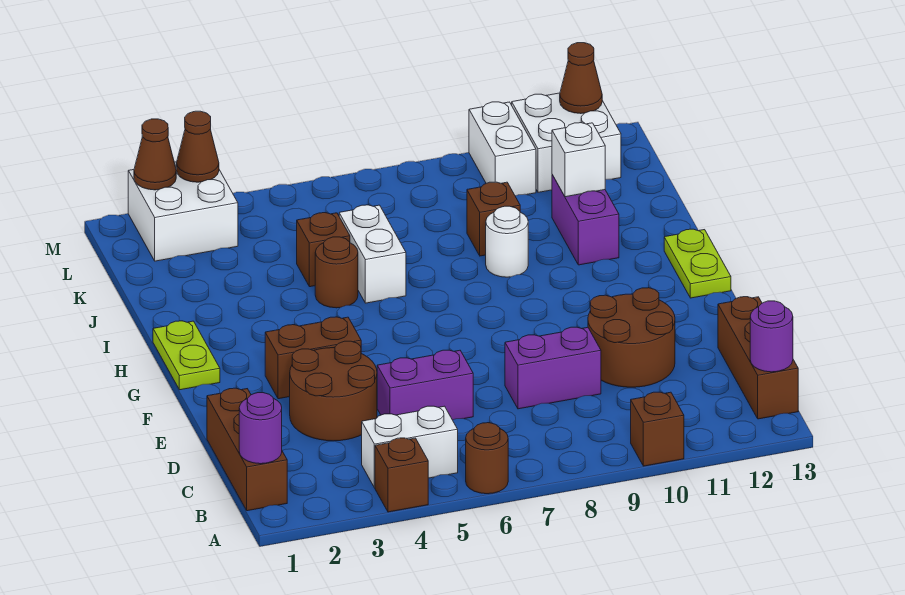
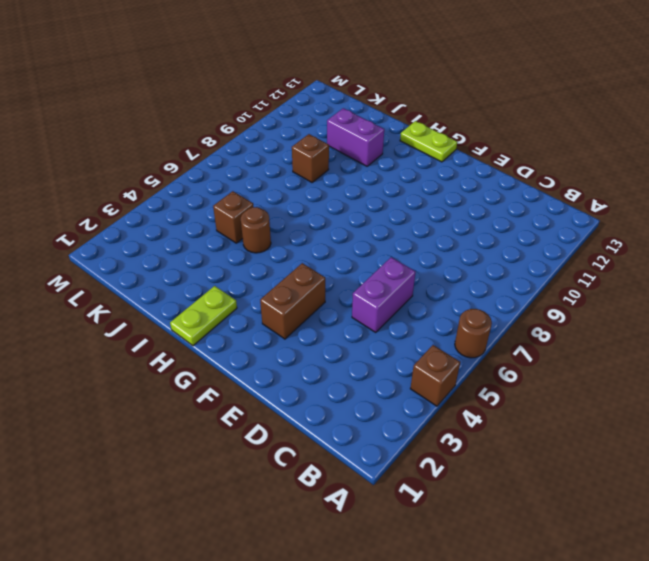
lime plate H1:H2 level 1 -> lime plate G1:H1 level 1
none -> brown brick A10 level 1
none -> brown brick B1:D1 level 1
none -> white brick B4:B5 level 1

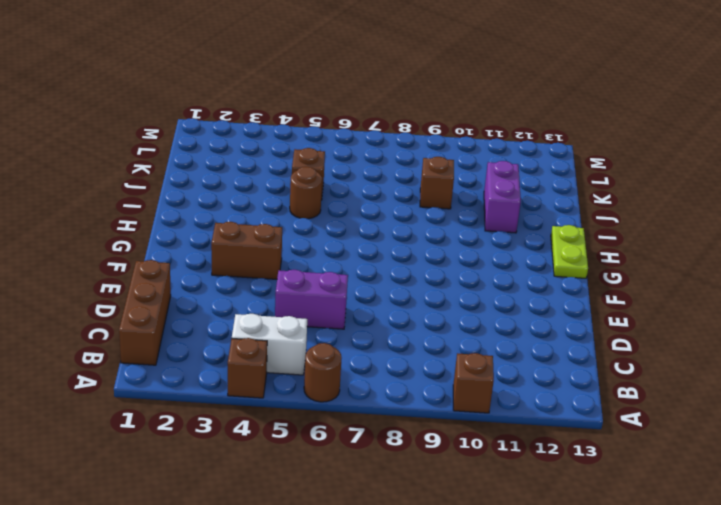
none -> brown brick B13:D13 level 1
none -> brown round brick D3:E4 level 1
none -> purple brick D8:D9 level 1

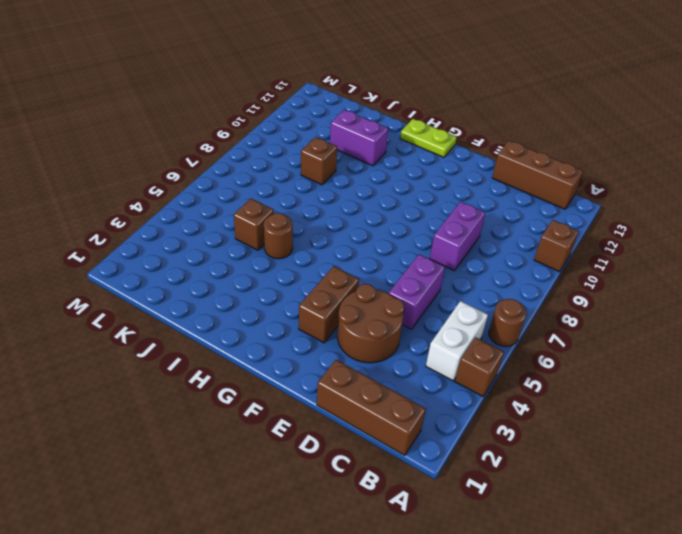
none -> brown round brick D10:E11 level 1
none -> lime plate G1:H1 level 1
none -> white brick I6:J6 level 1

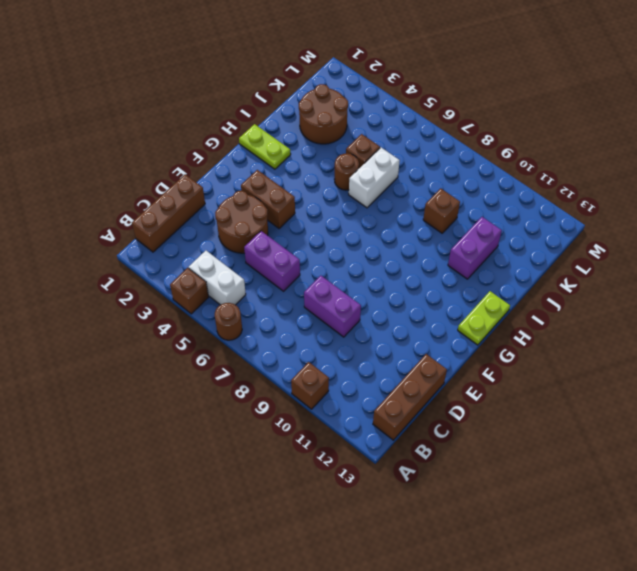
lime plate H1:H2 level 1 -> lime plate G1:H1 level 1
brown round brick J2:K3 level 1 -> brown round brick D10:E11 level 1
none -> white round brick I9 level 1
none -> white brick L2:M3 level 1
none -> white brick L10:M10 level 1

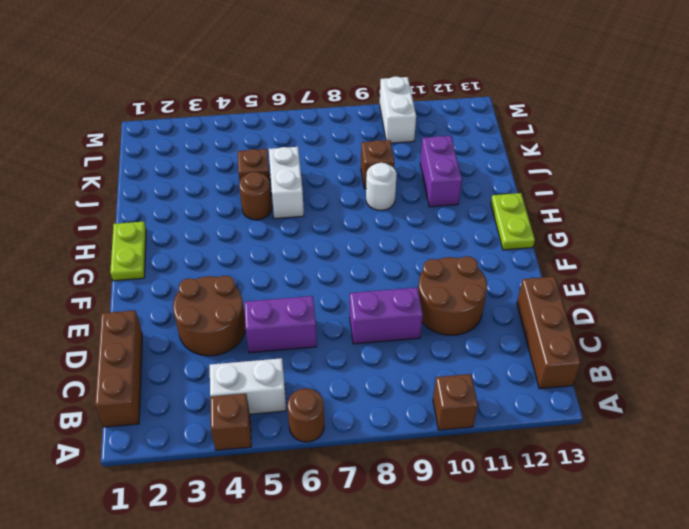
none -> brown brick F3:F4 level 1
none -> white brick L2:M3 level 1
none -> white brick L11:M12 level 1

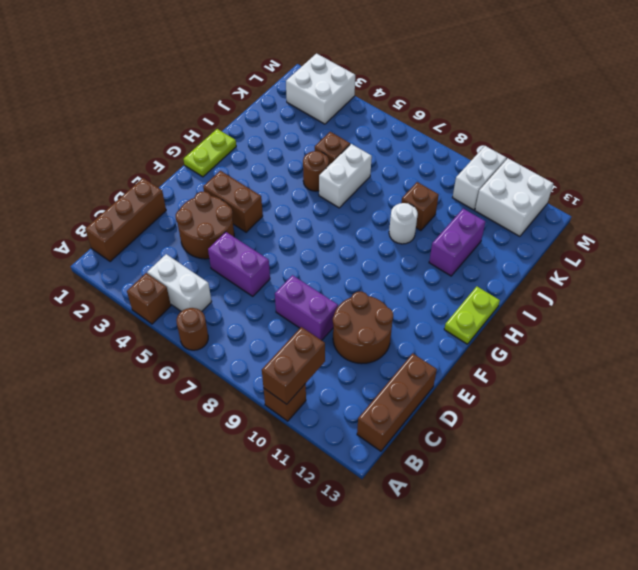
brown brick A10:B10 level 2 -> none
none -> purple round brick B1 level 2
none -> purple round brick B13 level 2
none -> white brick J11 level 2

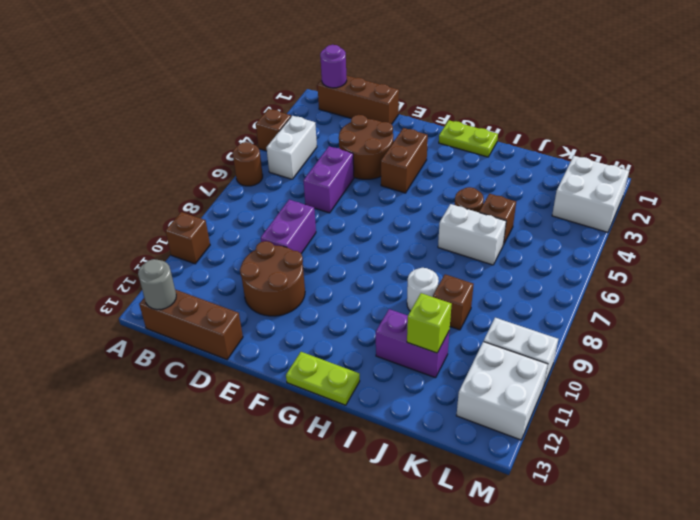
grey round brick B13 level 2 -> purple round brick B13 level 2
lime brick J11 level 2 -> white brick J11 level 2
none -> brown cone M2 level 2
none -> brown cone M3 level 2
none -> brown cone M12 level 2

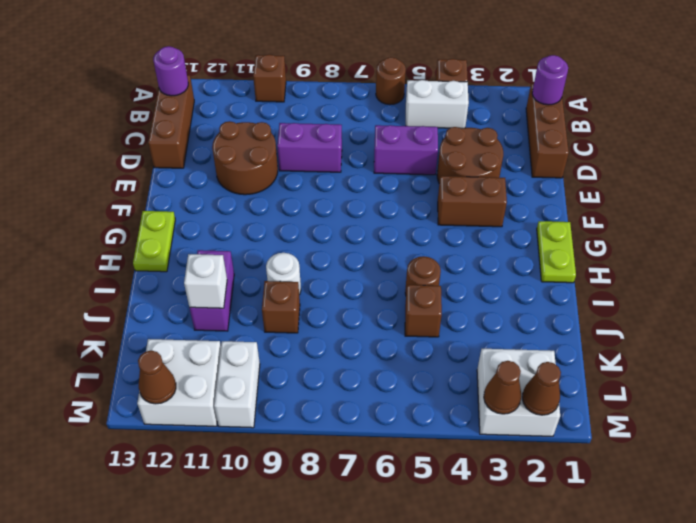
none -> white brick I6:J6 level 1

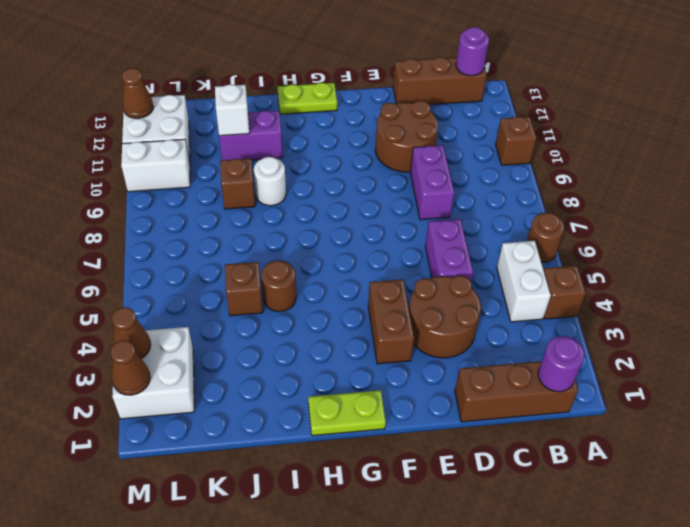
none -> white brick I6:J6 level 1

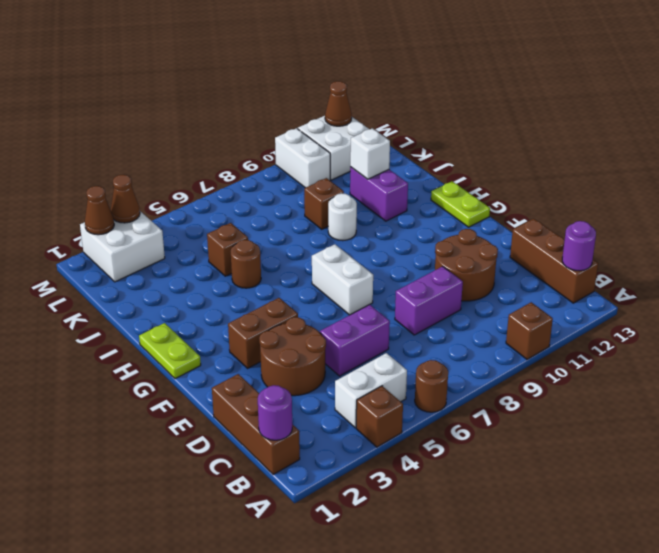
white brick F7:G7 level 1 -> white brick I6:J6 level 1

